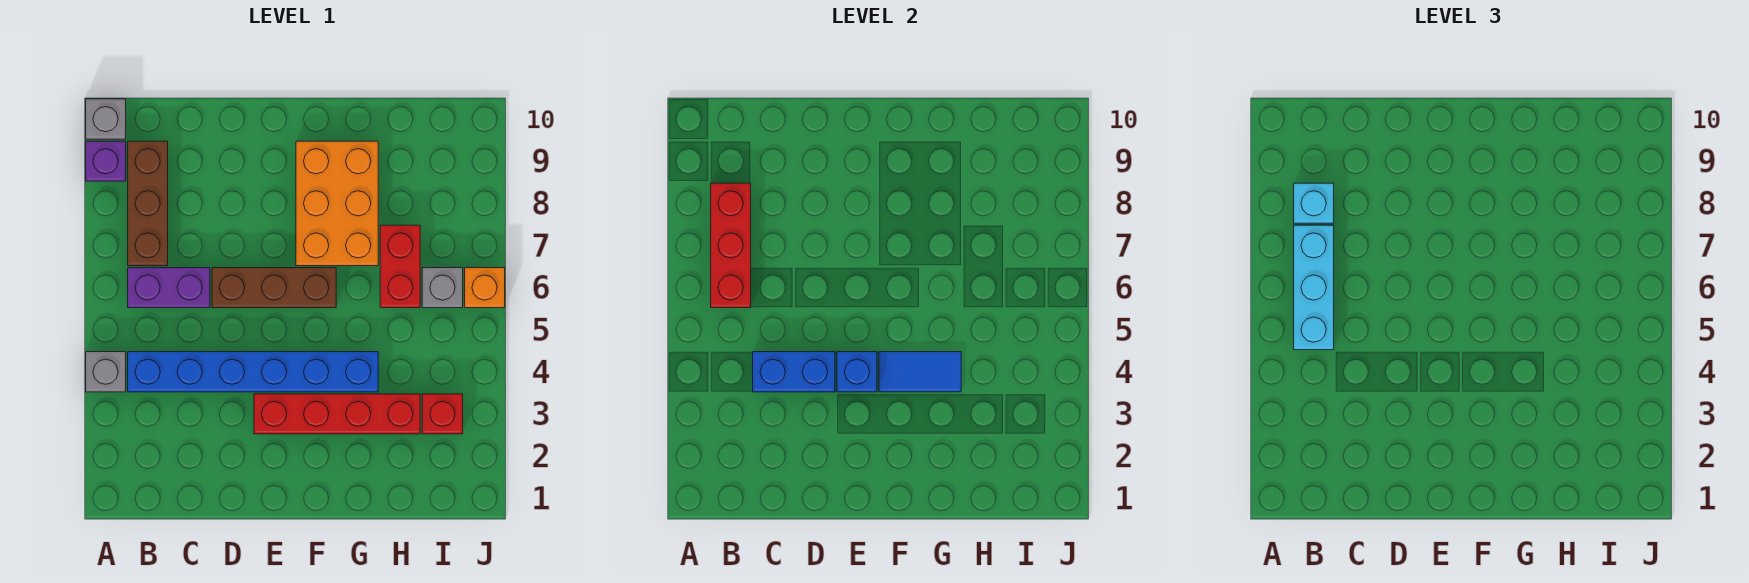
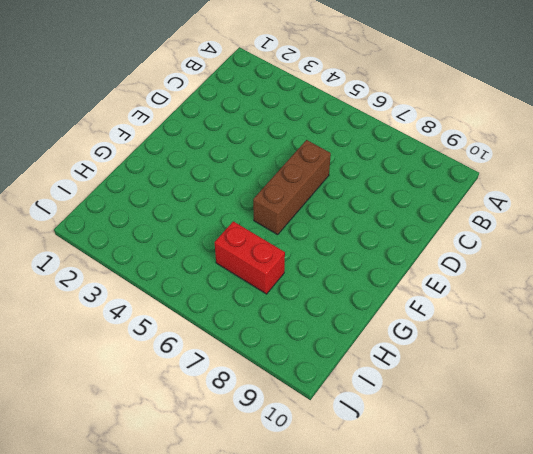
none -> grey brick A4 level 1
none -> purple brick A9 level 1
none -> grey brick A10 level 1

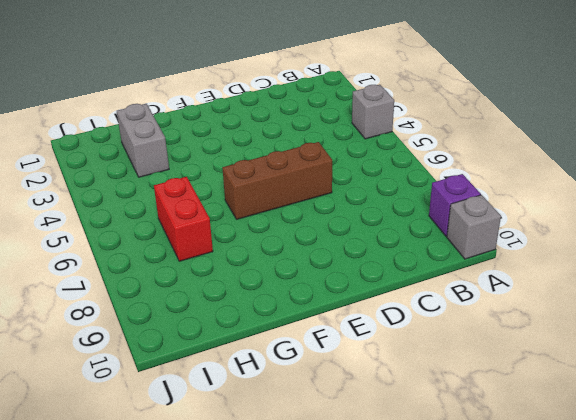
grey brick H2:H3 level 1 -> red brick E3:H3 level 1
none -> blue brick B4:G4 level 1
none -> purple brick B6:C6 level 1
none -> brown brick B7:B9 level 1

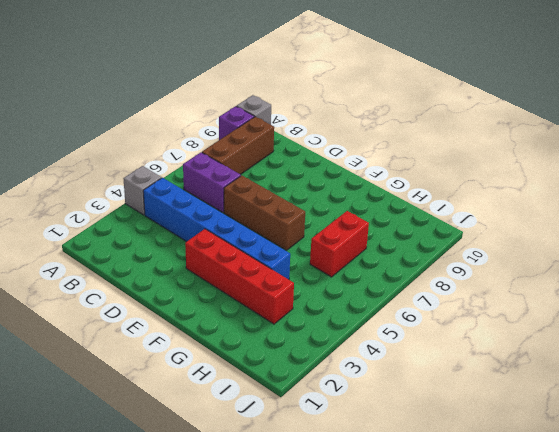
none -> orange brick F7:G9 level 1
none -> red brick I3 level 1
none -> grey brick I6 level 1

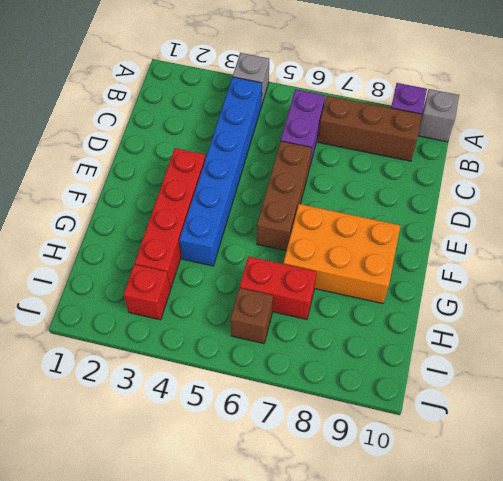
brown brick I6 level 1 -> grey brick I6 level 1
none -> orange brick J6 level 1
none -> red brick B6:B8 level 2
none -> blue brick C4:D4 level 2

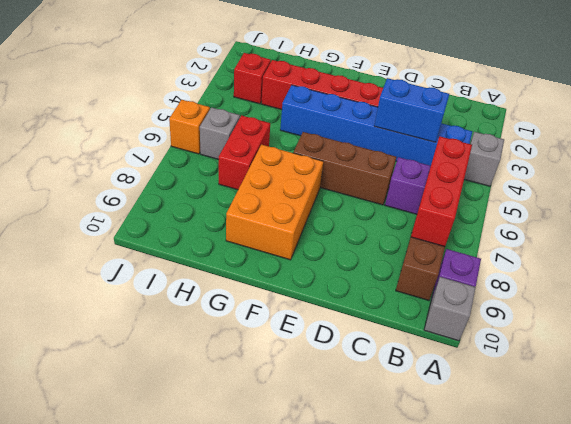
none -> blue brick E4 level 2
none -> blue tile F4:G4 level 2
none -> cyan brick B5:B7 level 3

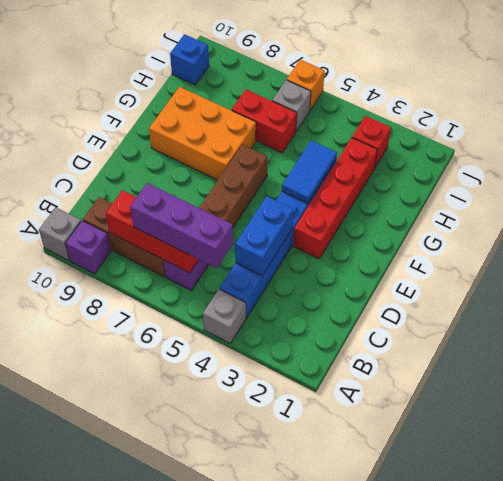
purple brick B5:B7 level 3 -> cyan brick B5:B7 level 3
blue brick I10 level 1 -> blue brick E4 level 2
none -> cyan brick B8 level 3

